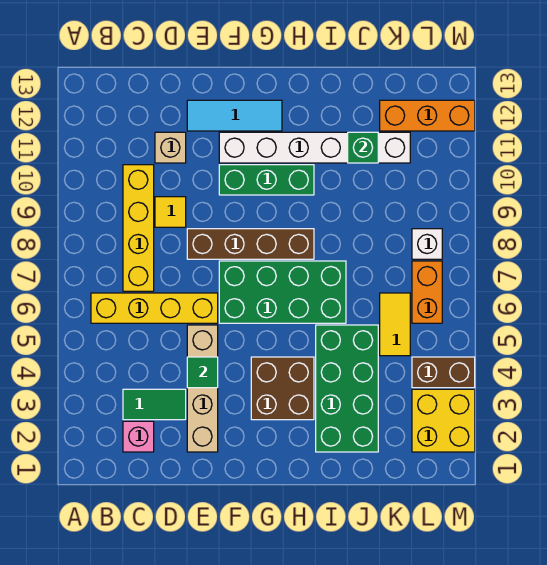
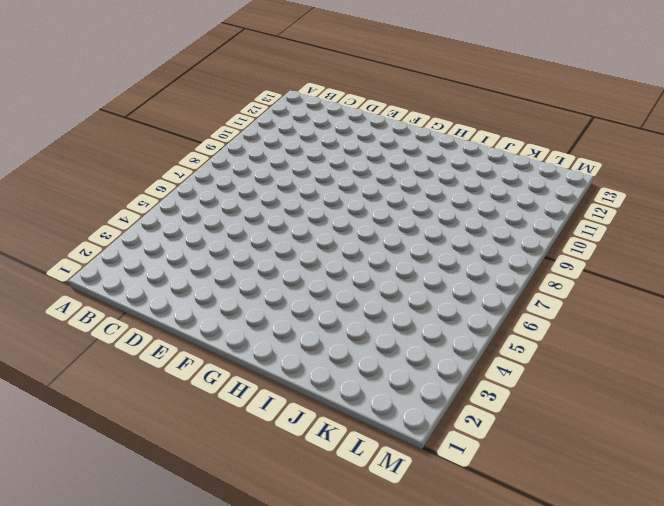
none -> yellow brick B6:E6 level 1
none -> pink brick C2 level 1
none -> green tile C3:D3 level 1

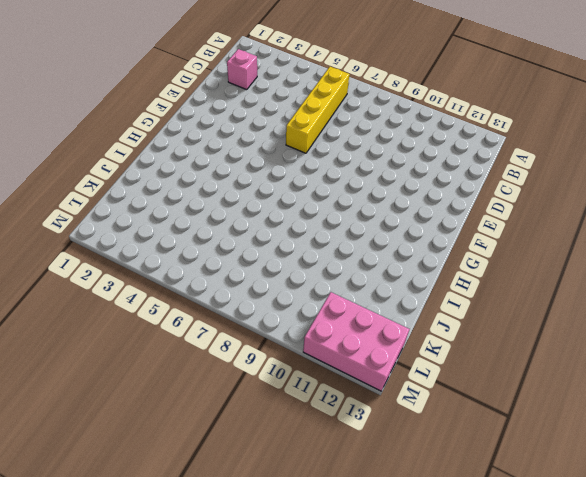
pink brick L11:M13 level 1 -> orange brick K12:M12 level 1
none -> green tile C3:D3 level 1
none -> yellow brick C7:C10 level 1
none -> yellow tile D9 level 1

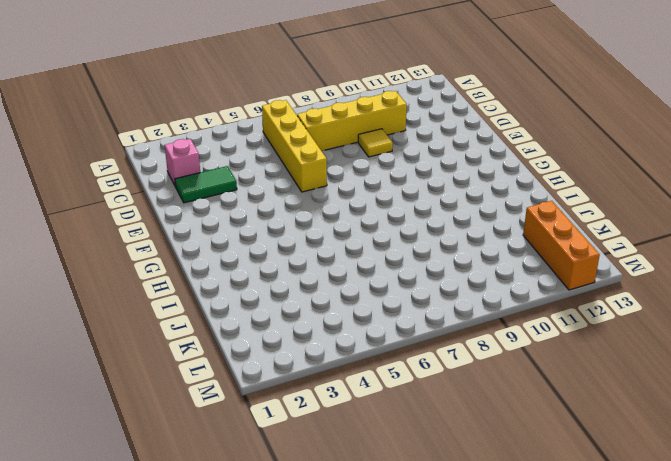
green tile D2:D3 level 1 -> green tile C3:D3 level 1
none -> tan brick D11 level 1
none -> tan brick E2:E5 level 1
none -> brown brick E8:H8 level 1

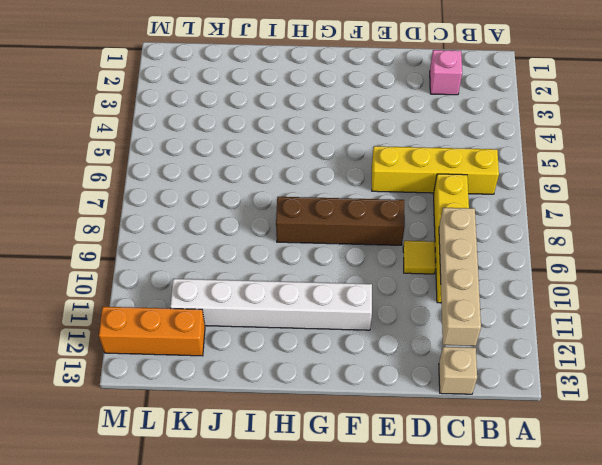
tan brick C9:C12 level 2 -> tan brick E2:E5 level 1
tan brick C13 level 1 -> tan brick D11 level 1
none -> green tile C3:D3 level 1
none -> cyan tile E12:G12 level 1
none -> green brick F6:I7 level 1

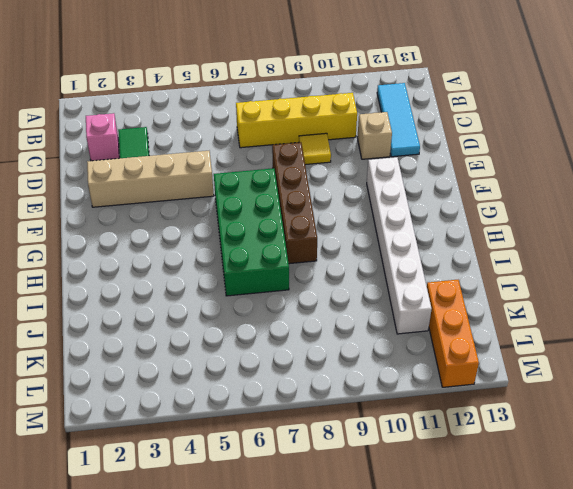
cyan tile B12:D12 level 1 -> cyan tile E12:G12 level 1
none -> yellow brick B6:E6 level 1
none -> green brick F10:H10 level 1
none -> brown brick G3:H4 level 1

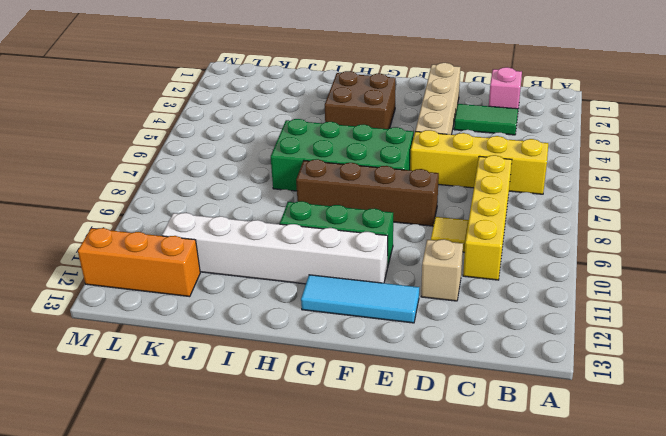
none -> green brick I2:J5 level 1
none -> yellow tile K5:K6 level 1
none -> yellow brick L2:M3 level 1

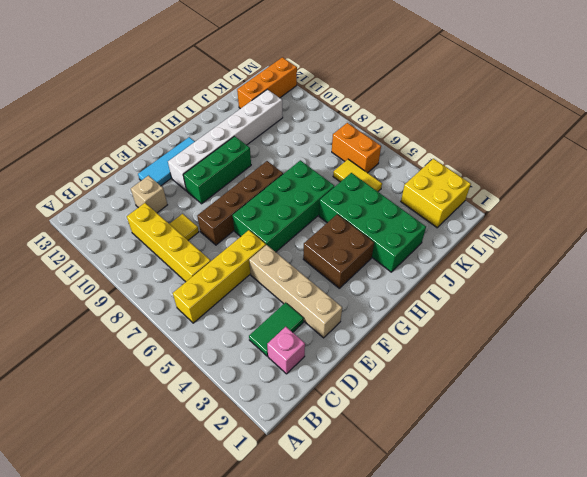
none -> brown brick L4:M4 level 1
none -> white brick L8 level 1
none -> green tile E4 level 2

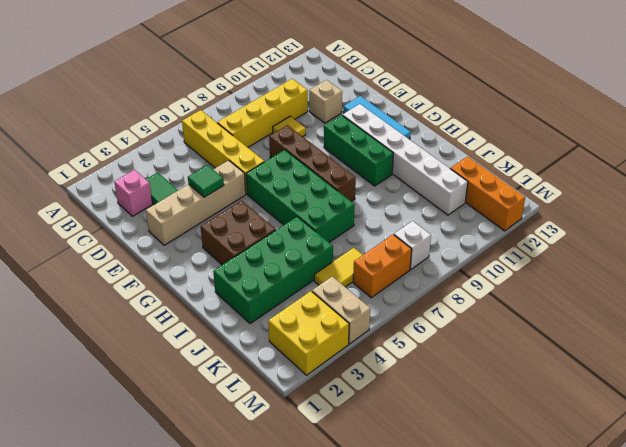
tan brick L4:M4 level 1 -> brown brick L4:M4 level 1
none -> green brick J11 level 2

